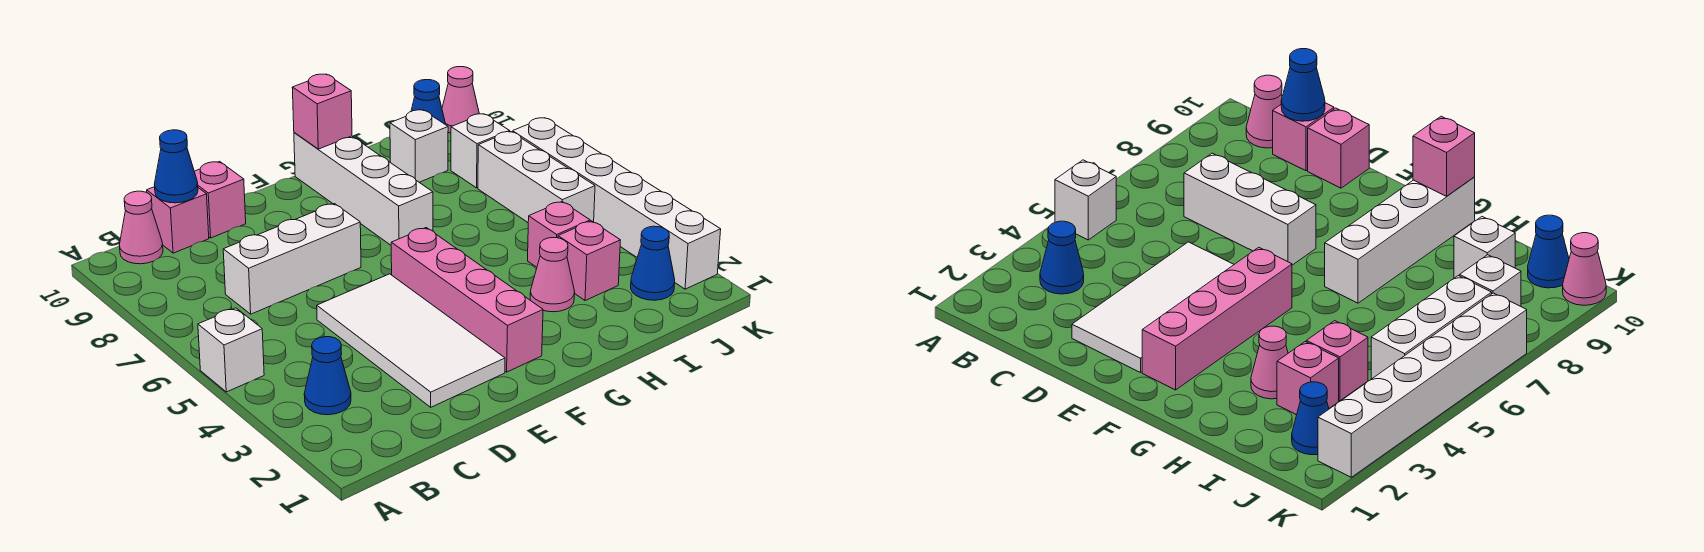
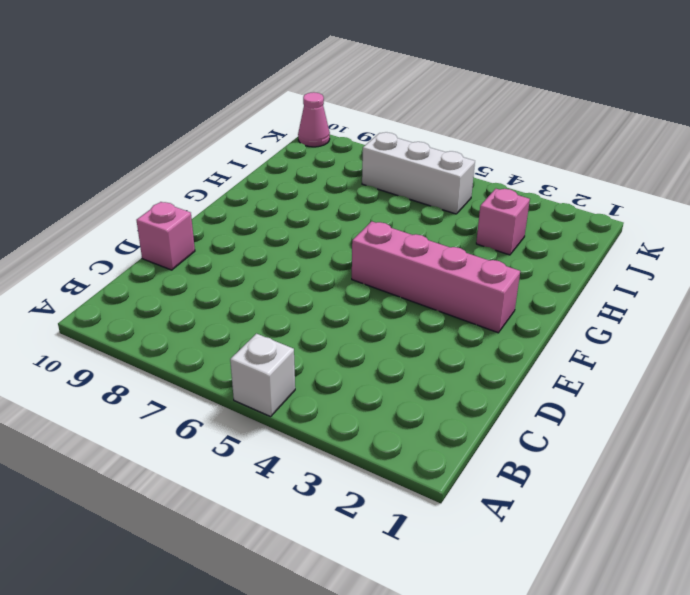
none -> blue cone B3 level 1
none -> pink cone B10 level 1
none -> white brick C7:E7 level 1

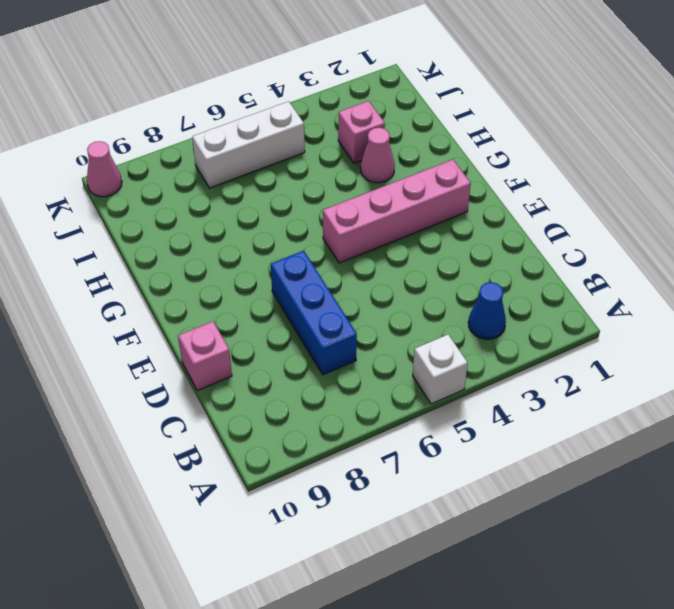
blue brick C7:E7 level 1 -> white brick C7:E7 level 1
none -> pink cone B10 level 1
none -> pink brick C10 level 1
none -> white tile D2:E5 level 1

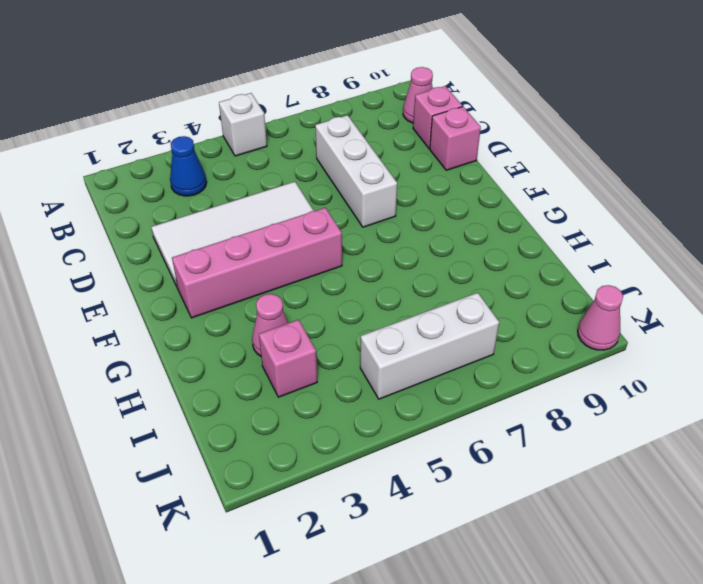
none -> white brick G7:G10 level 1
none -> pink brick I4 level 1
none -> white brick I9 level 1

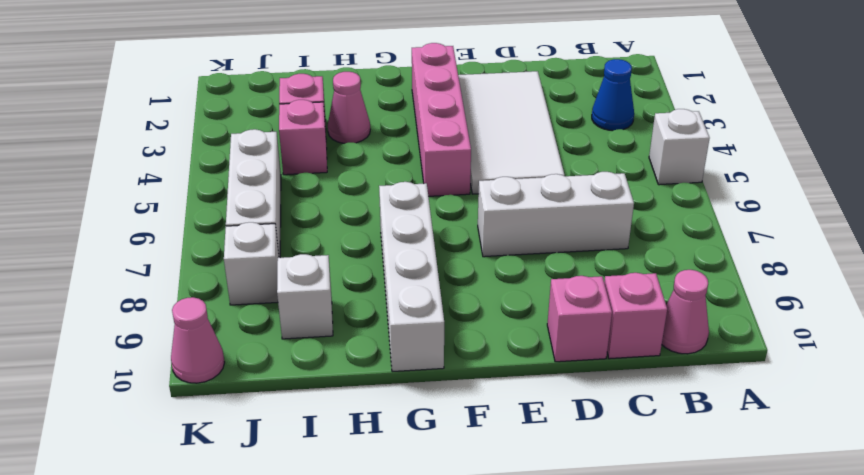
none -> blue cone J2 level 1
none -> blue cone J10 level 1
none -> white brick K2:K7 level 1

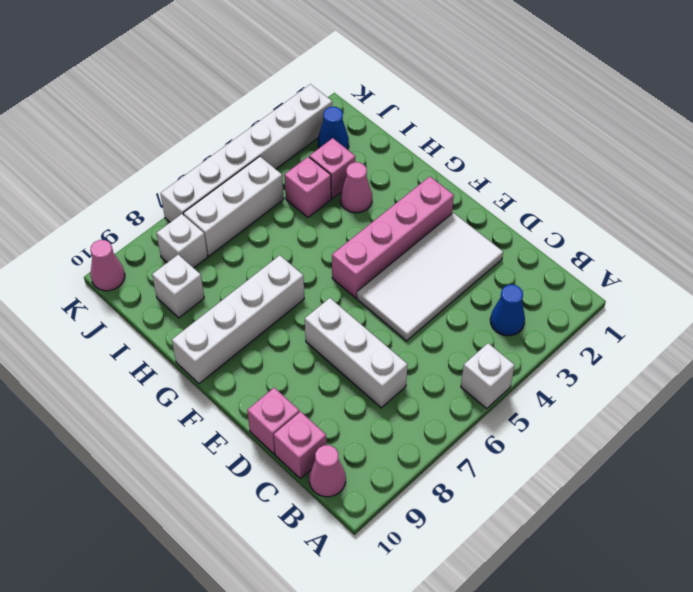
none -> blue cone J10 level 1
none -> blue cone C10 level 2
none -> pink brick G10 level 2

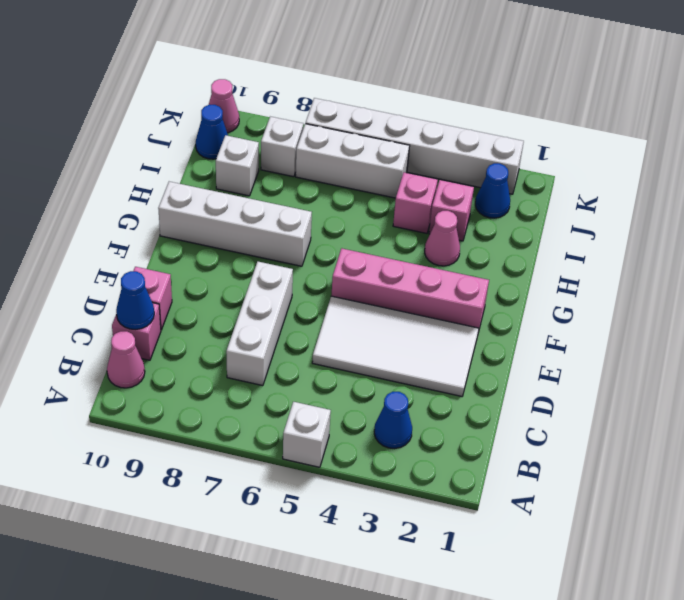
none -> pink brick G10 level 2

